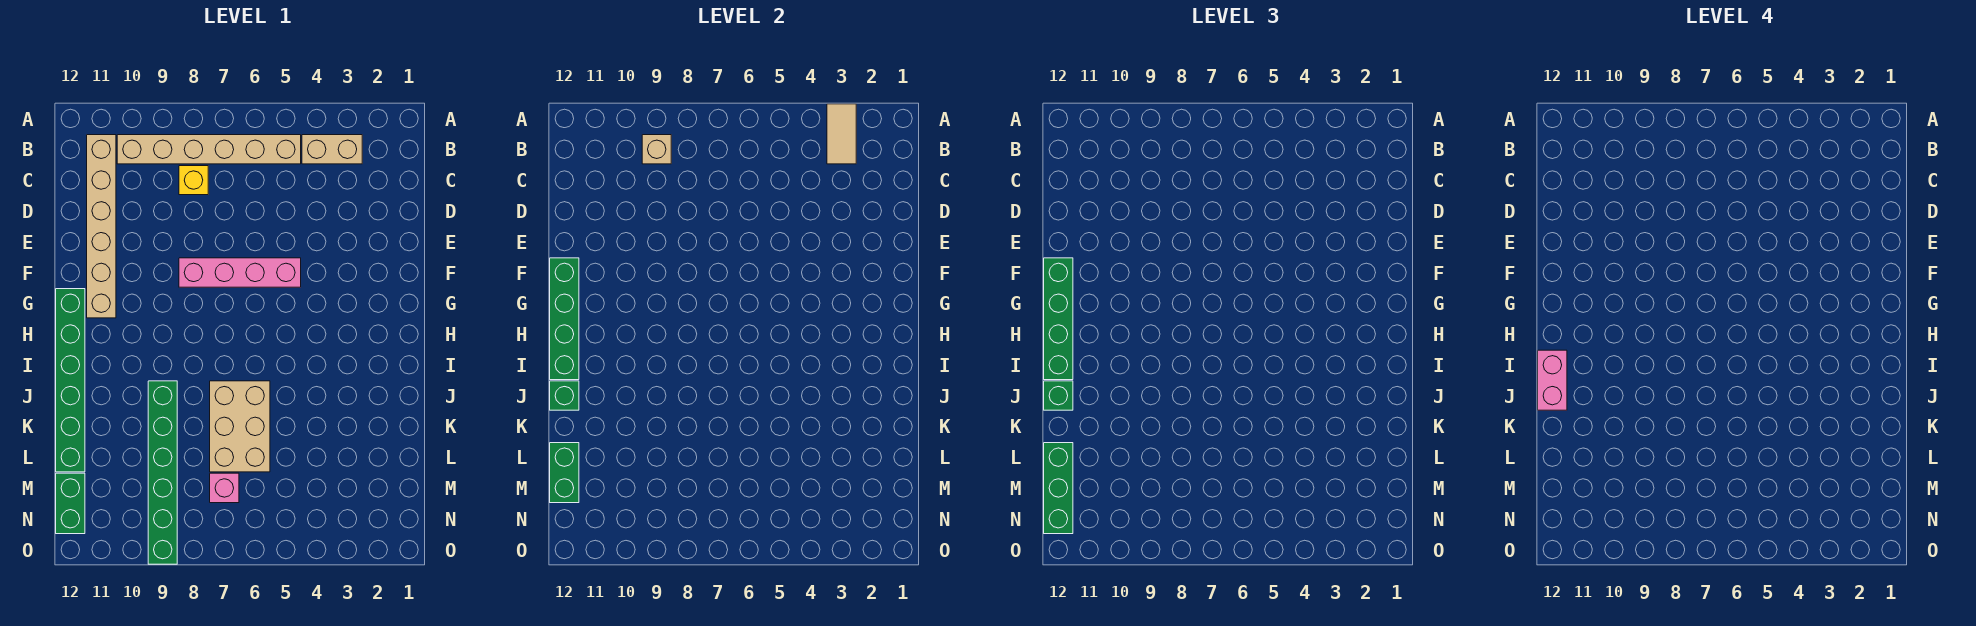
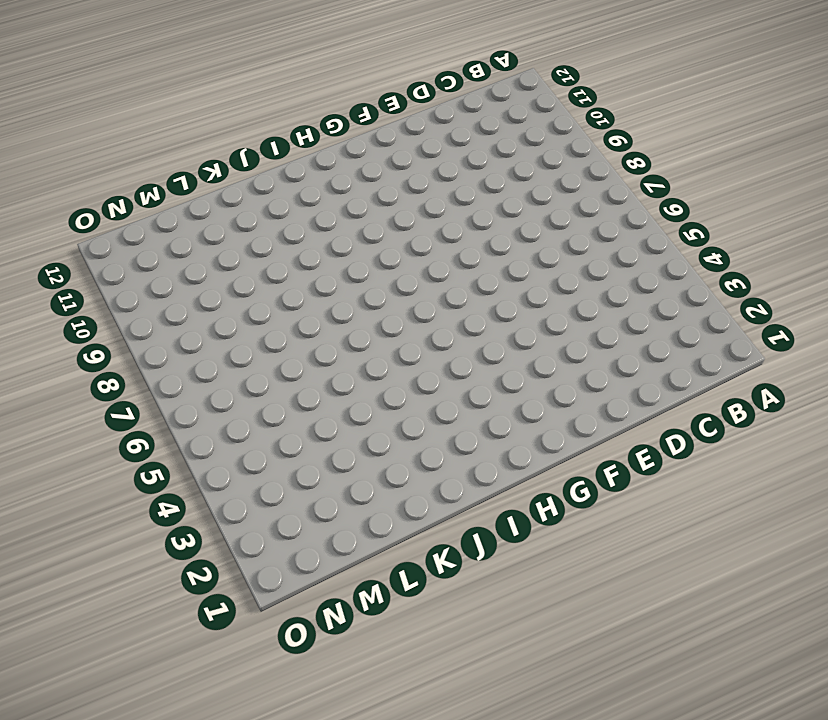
none -> tan brick B3:B4 level 1
none -> tan brick B5:B10 level 1
none -> tan brick B11:G11 level 1

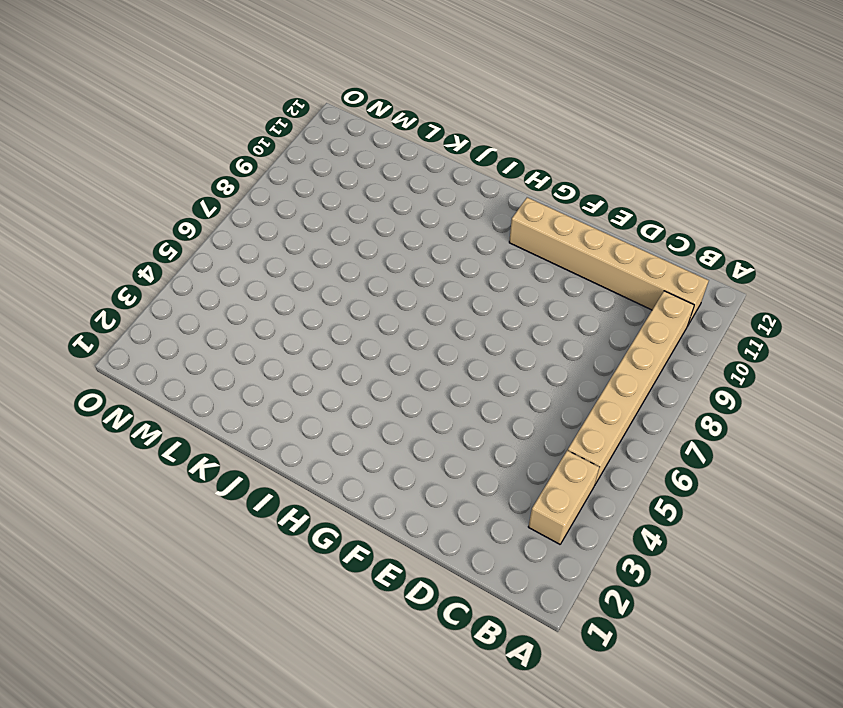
none -> yellow brick C8 level 1
none -> pink brick F5:F8 level 1
none -> green brick G12:L12 level 1

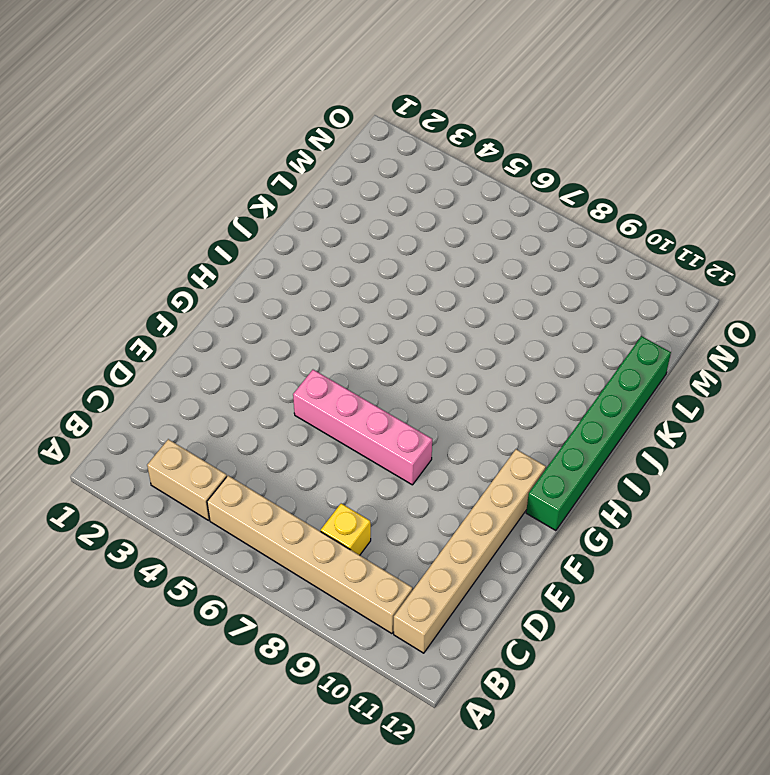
none -> tan brick J6:L7 level 1
none -> green brick J9:O9 level 1
none -> pink brick M7 level 1

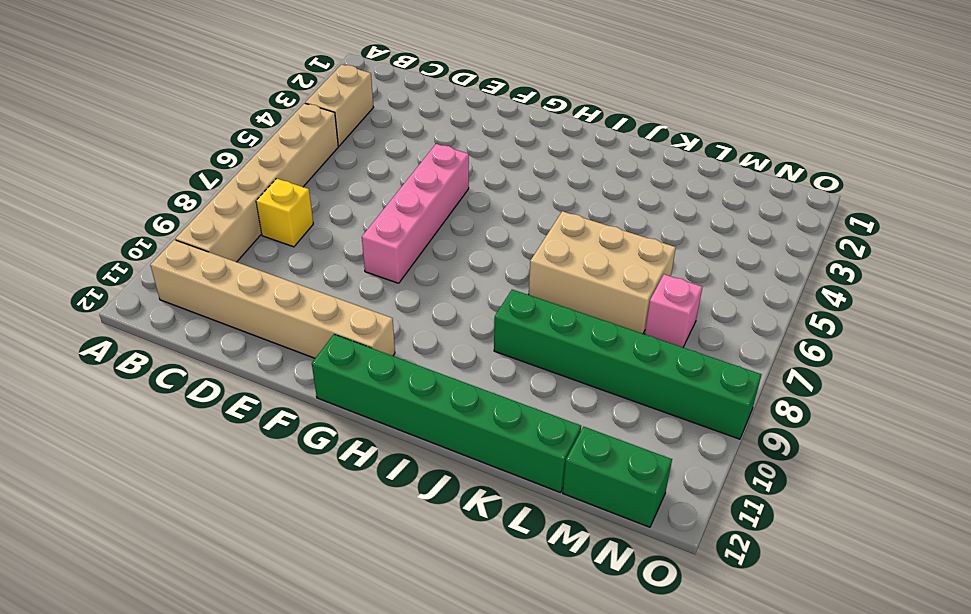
none -> tan tile A3:B3 level 2
none -> tan brick B9 level 2
none -> green brick F12:I12 level 2

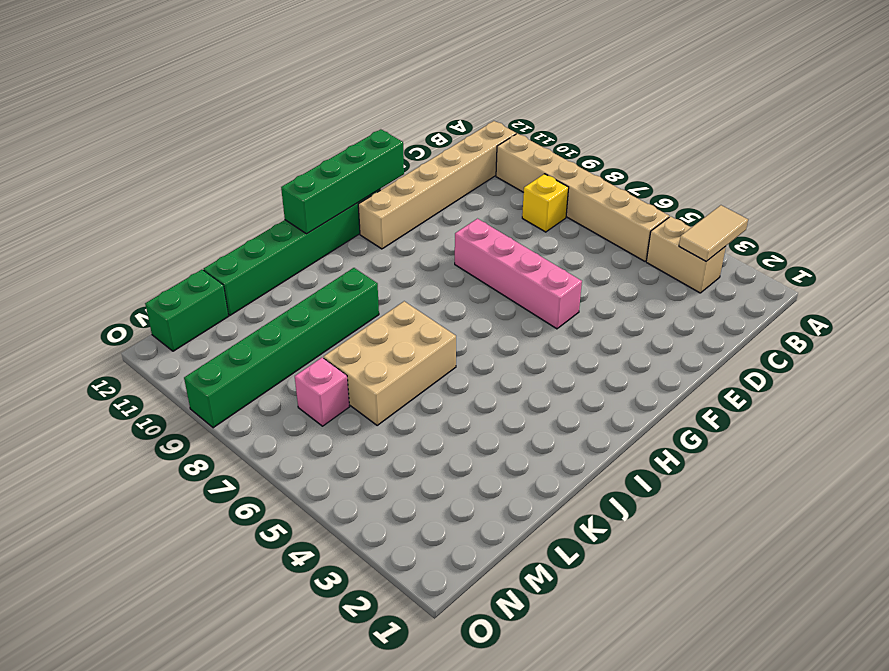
none -> tan brick B9 level 2
none -> green brick J12 level 2
none -> green brick L12:M12 level 2

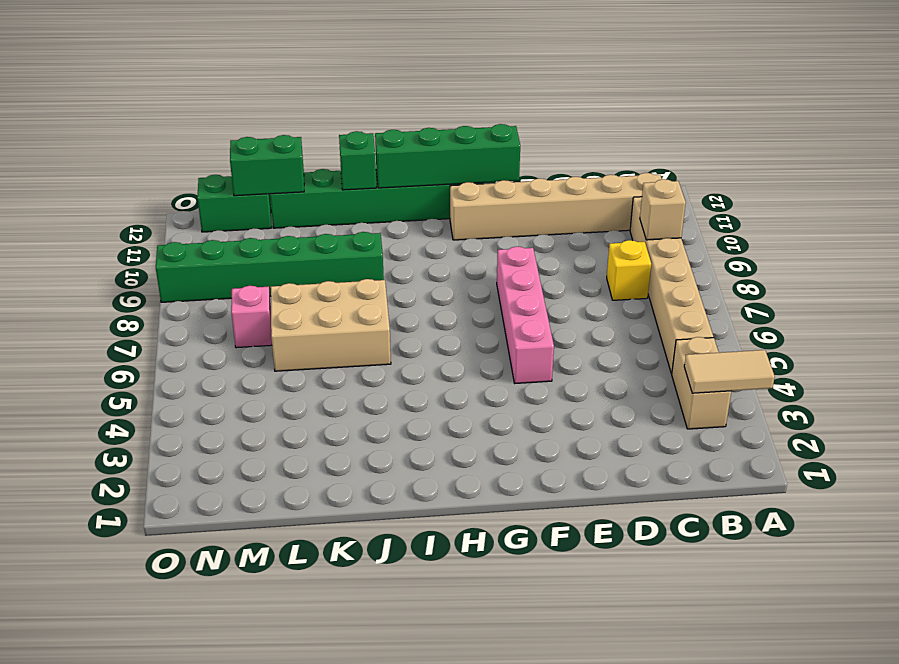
none -> green brick F12:I12 level 3
none -> green brick J12 level 3
none -> green brick L12:N12 level 3

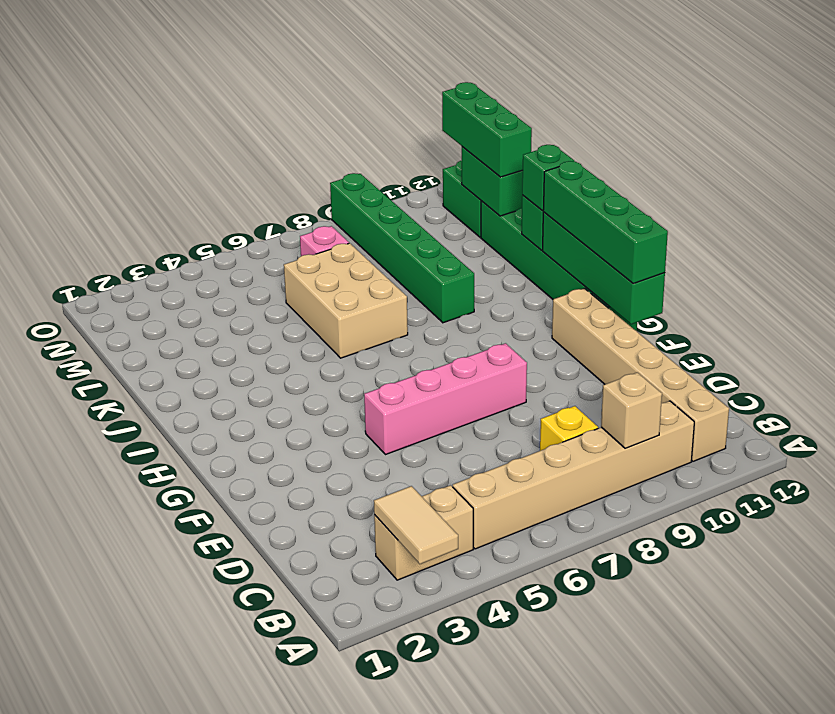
none -> pink brick I12:J12 level 4

